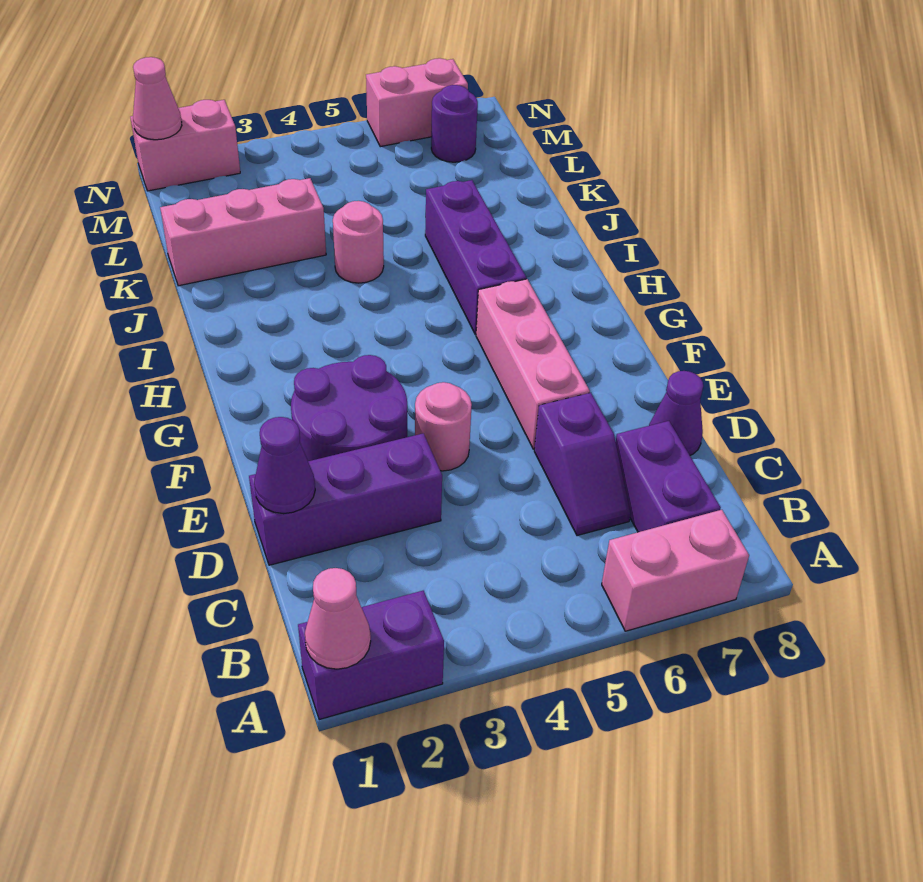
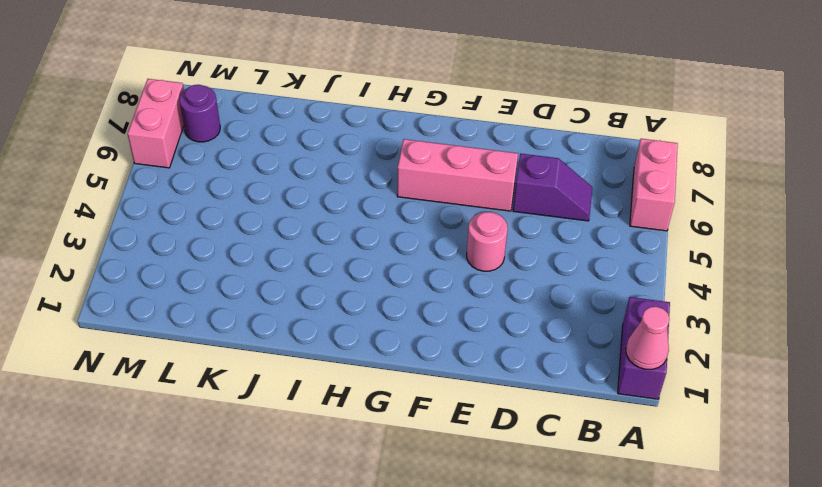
none -> purple brick B7:C7 level 1
none -> purple brick D1:D3 level 1
none -> purple cone D8 level 1

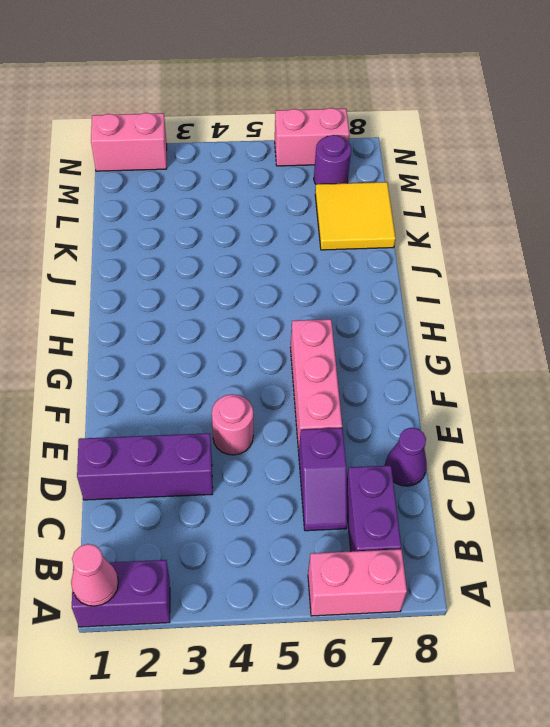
yellow tile K7:L8 level 1 -> none
none -> purple round brick E2:F3 level 1
none -> purple brick H6:J6 level 1
none -> pink round brick J4 level 1

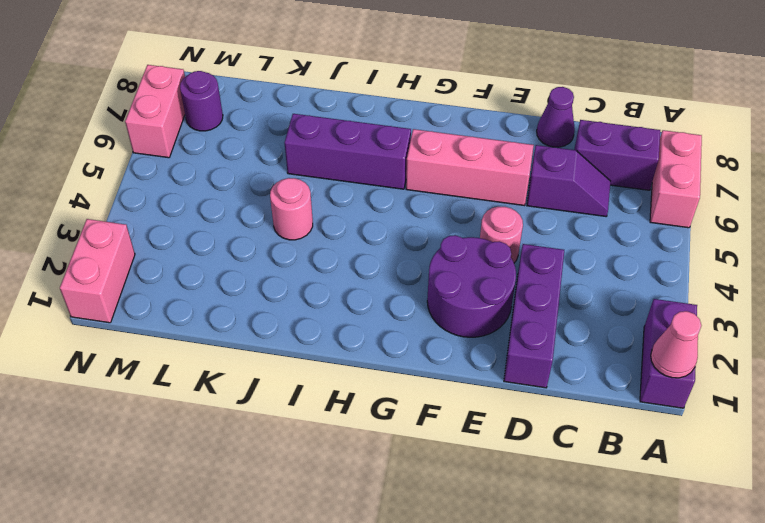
none -> pink brick K1:K3 level 1
none -> purple cone D1 level 2
none -> pink cone N1 level 2

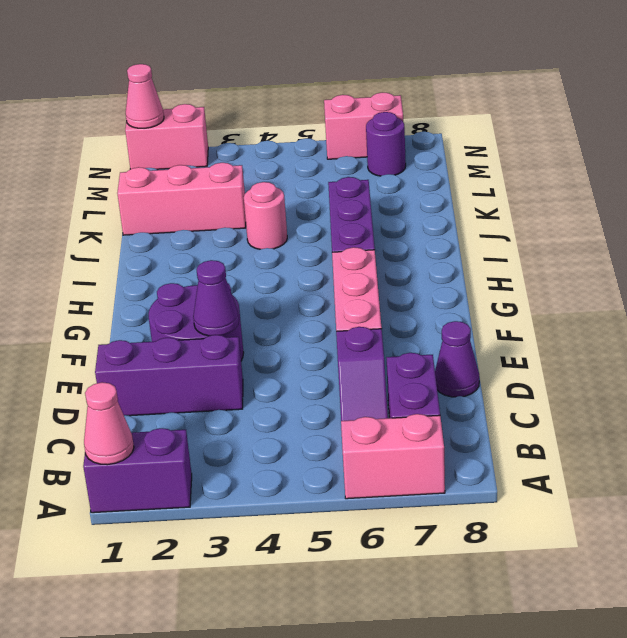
purple cone E3 level 2 -> purple cone D1 level 2
none -> pink round brick E4 level 1

